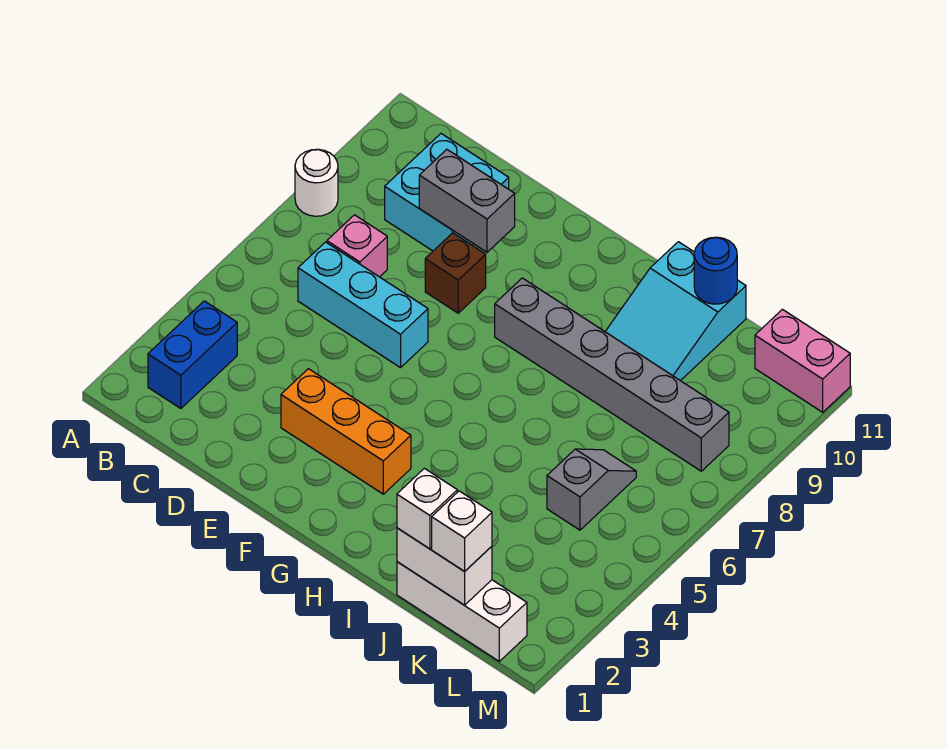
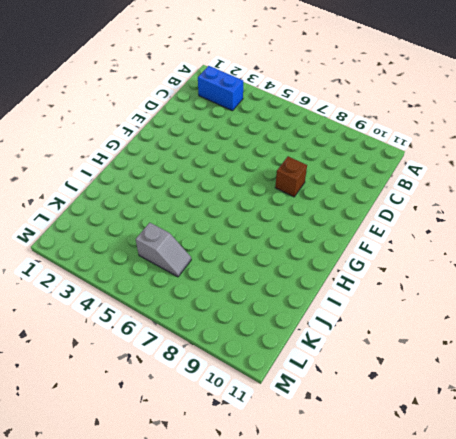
none -> white round brick A8 level 1
none -> cyan brick C6:E6 level 1
none -> pink brick C7 level 1

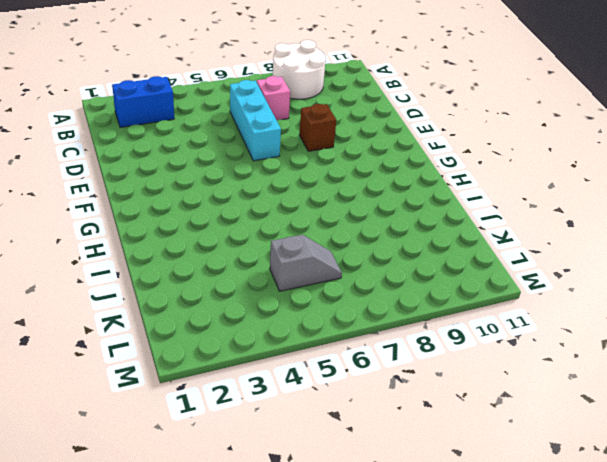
white round brick A8:B9 level 1 -> white round brick A8 level 1
none -> cyan brick C9:D10 level 1
none -> orange brick E3:G3 level 1
none -> grey brick G8:L8 level 1

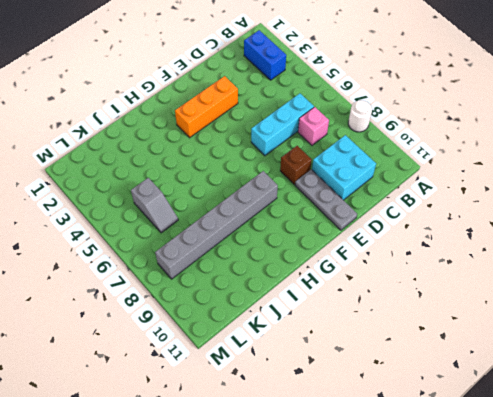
grey plate E9:E11 level 1 -> none
none -> cyan slope I9:J11 level 1 top 11
none -> white brick J1:L1 level 1
none -> pink brick L11:M11 level 1

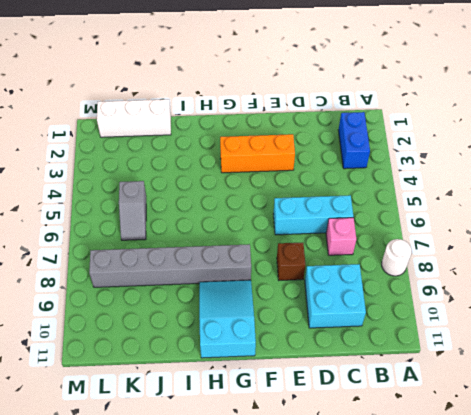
cyan slope G9:H11 level 1 top 11 -> cyan slope I9:J11 level 1 top 11
none -> pink brick L11:M11 level 1
none -> grey brick D9:E9 level 2
none -> white brick J1:K1 level 2

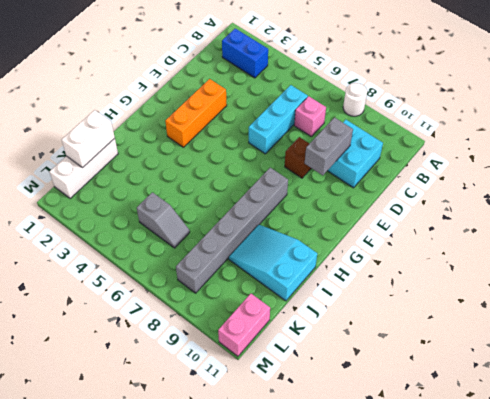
none -> blue round brick J11 level 2
none -> white brick J1 level 3
none -> white brick K1 level 3

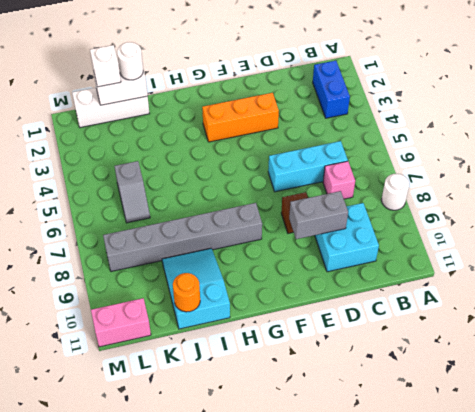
white round brick J1 level 3 -> white brick J1 level 3
orange round brick J11 level 2 -> blue round brick J11 level 2

